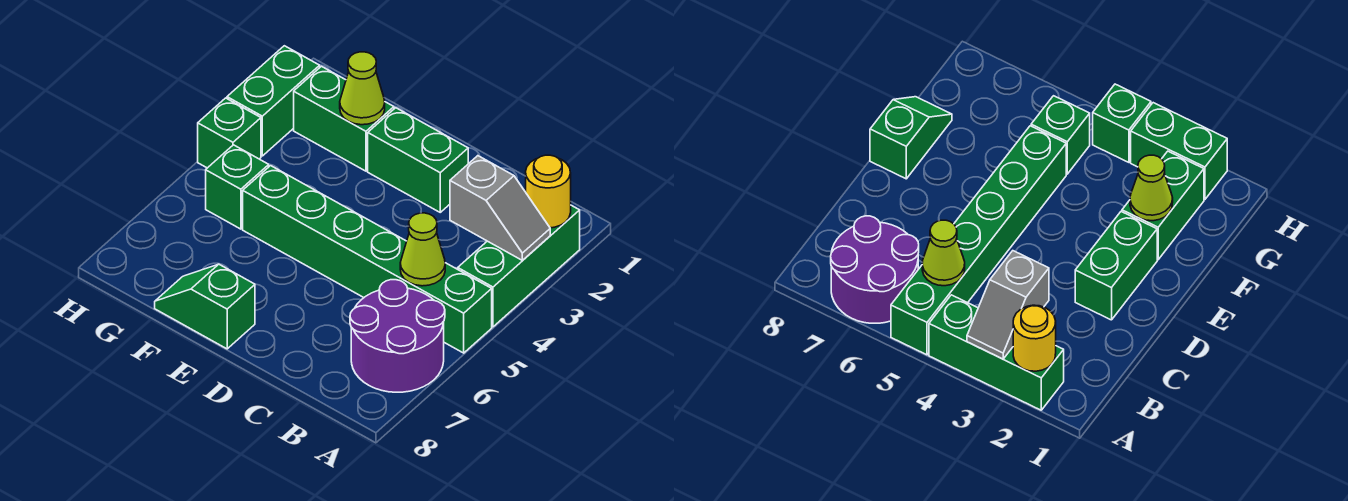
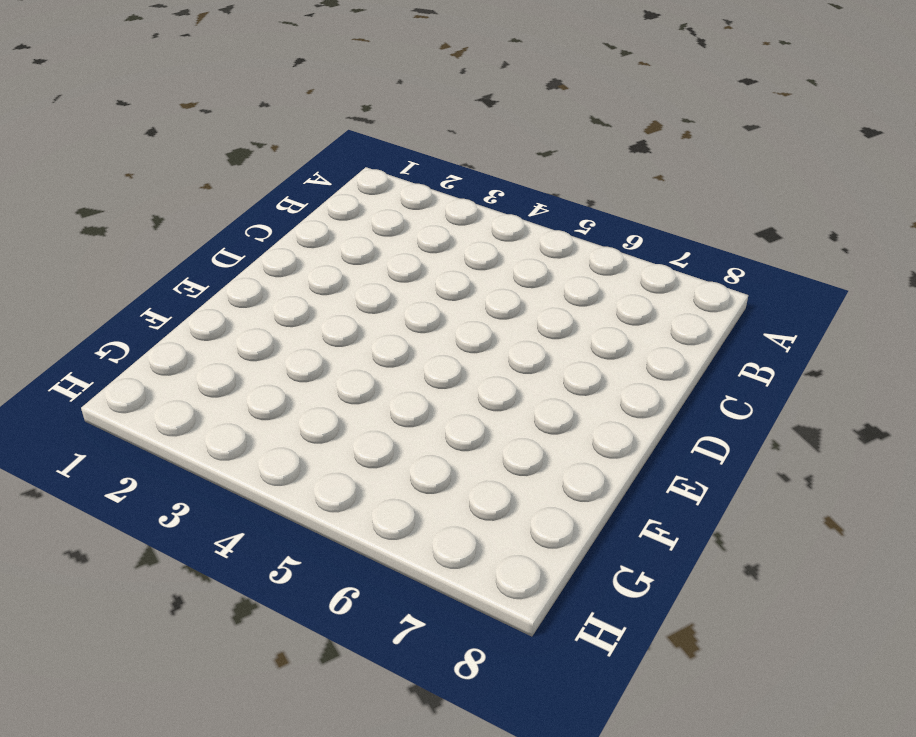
none -> green brick A2:A4 level 1
none -> green brick A5:F5 level 1
none -> purple round brick A6:B7 level 1

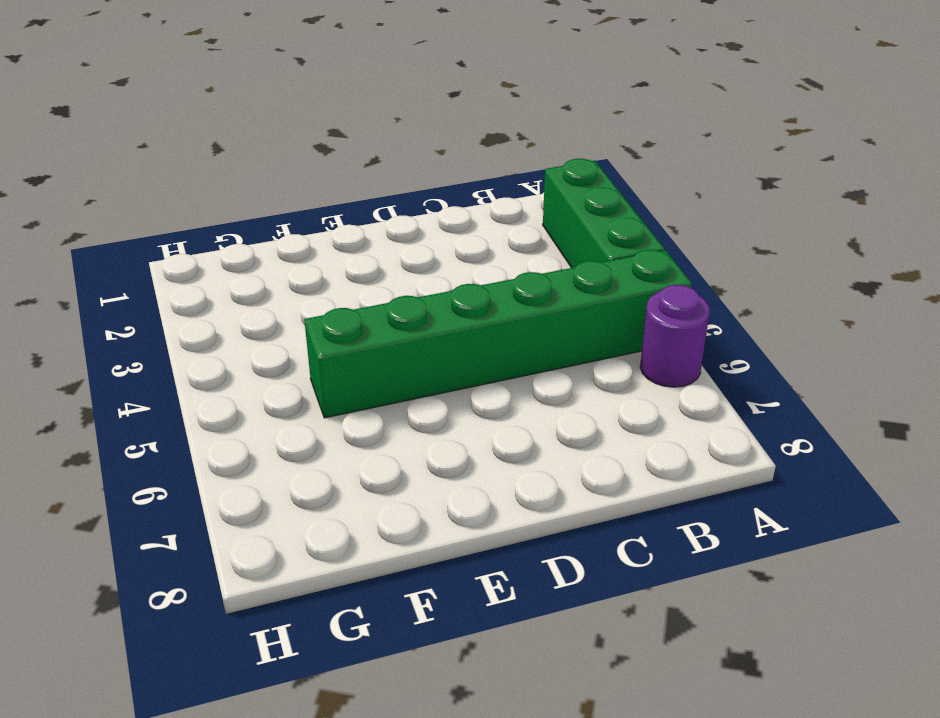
purple round brick A6 level 1 -> purple round brick A6:B7 level 1
none -> green brick D2:E2 level 1
none -> green slope E8:F8 level 1 top E
none -> green brick F2:G2 level 1

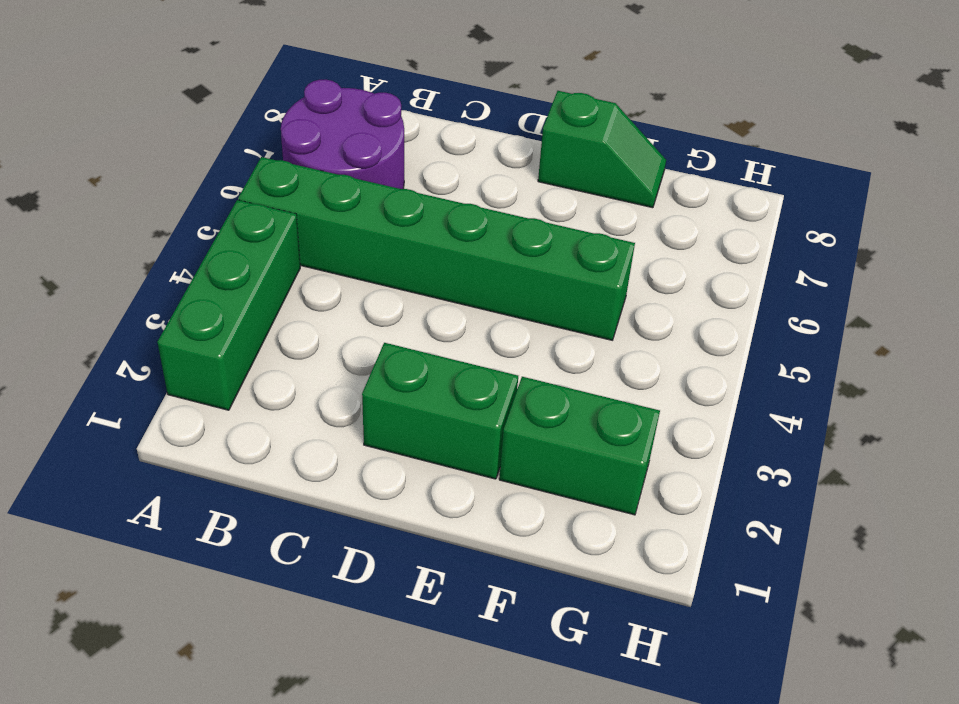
none -> green brick G5 level 1
none -> green brick H2:H3 level 1
none -> green brick H4 level 1

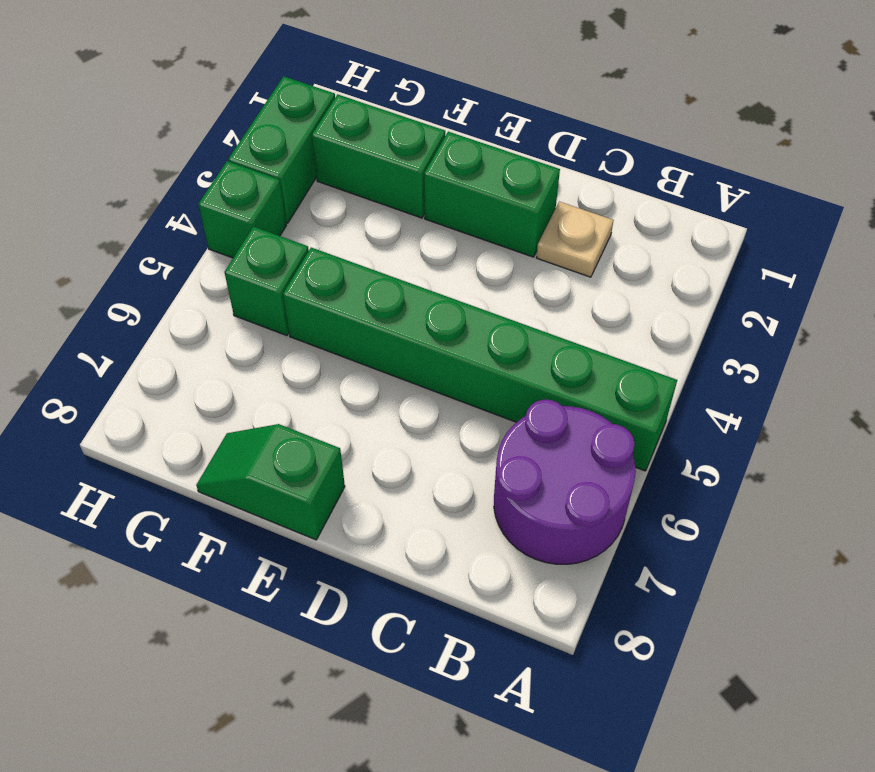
tan plate C2 level 1 -> none
none -> green brick A2:A4 level 1
none -> yellow round brick A2 level 2
none -> grey slope A3:B3 level 2 top B

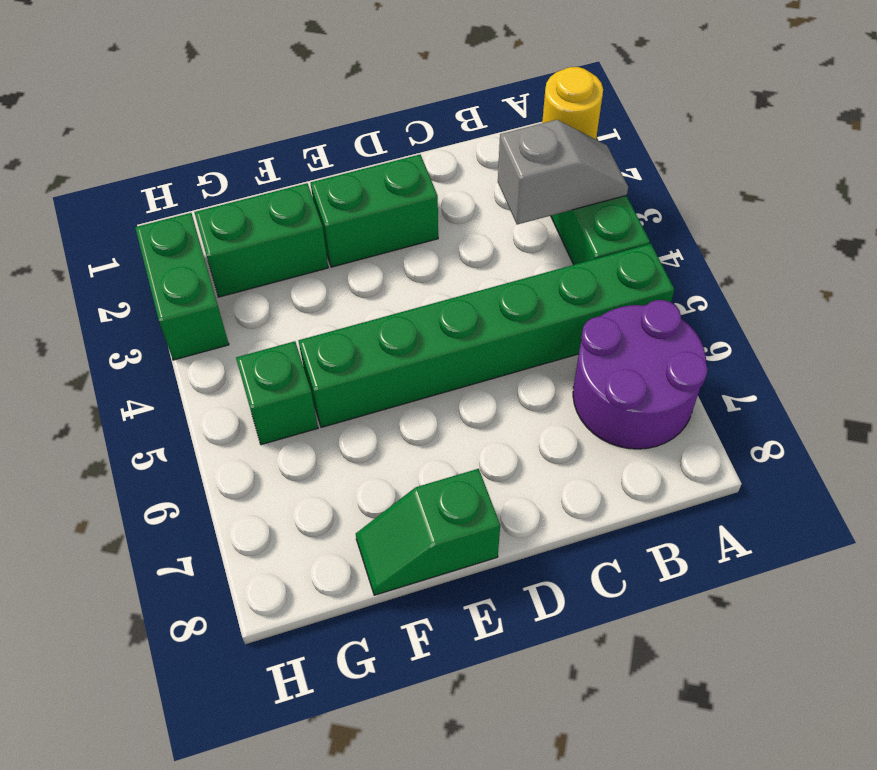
none -> green brick H4 level 1
none -> lime cone B5 level 2
none -> lime cone F2 level 2

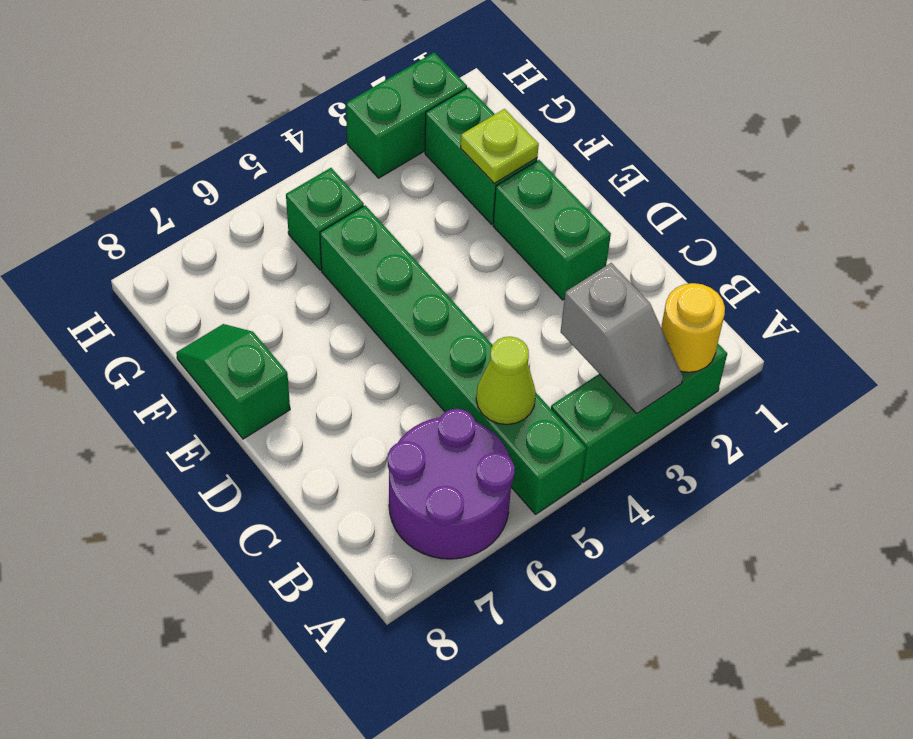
lime plate F2 level 2 -> lime cone F2 level 2
none -> green brick H4 level 1

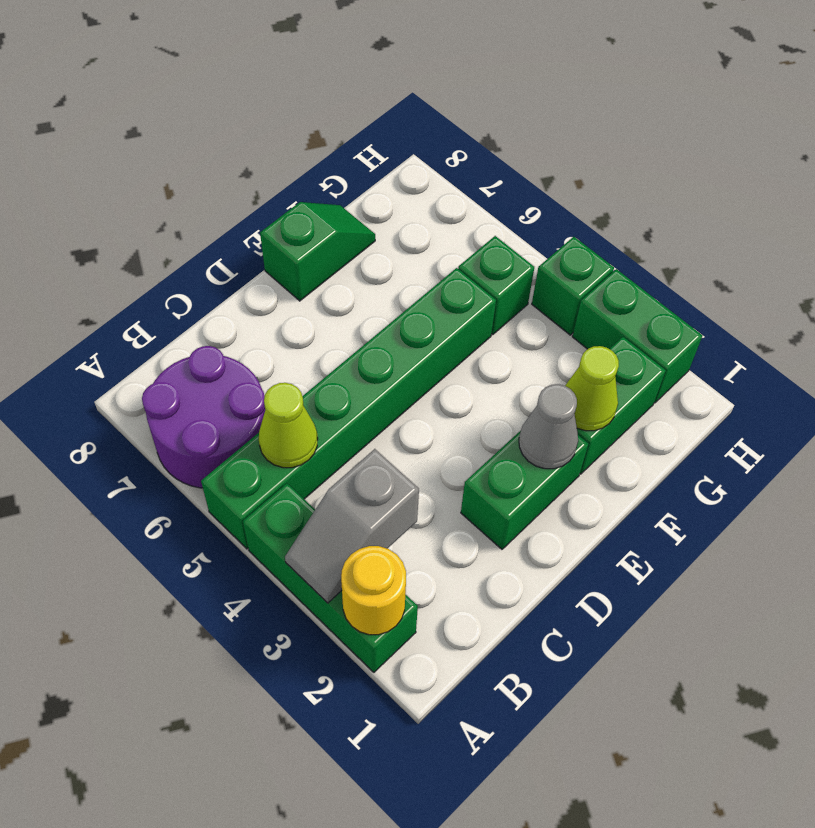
grey cone E2 level 2 -> none

